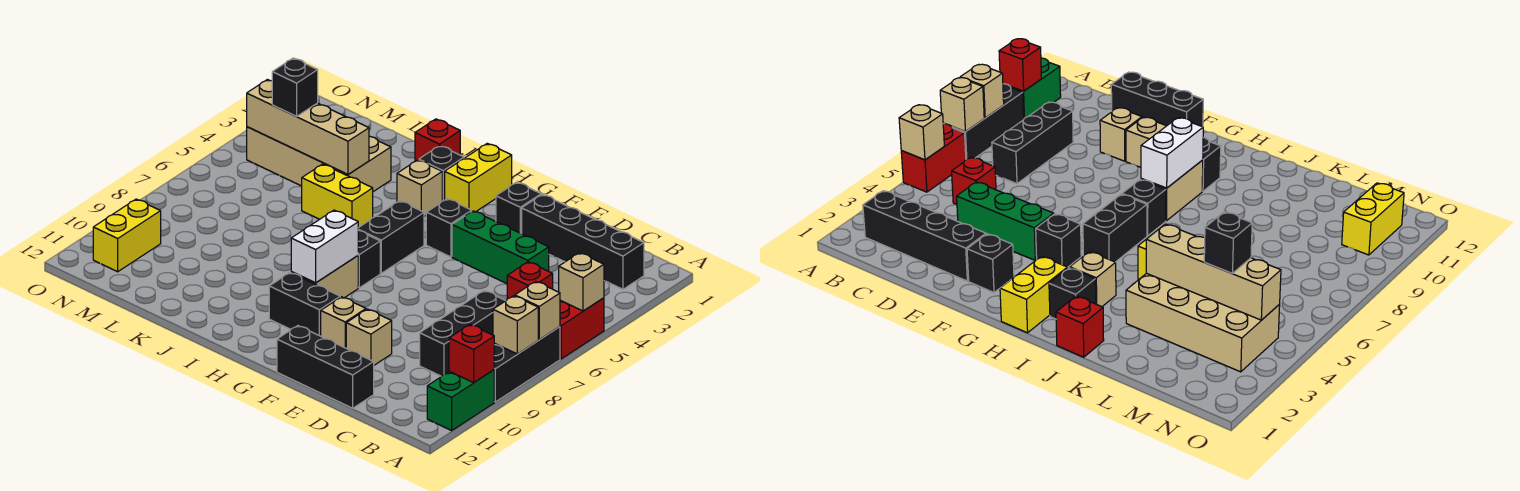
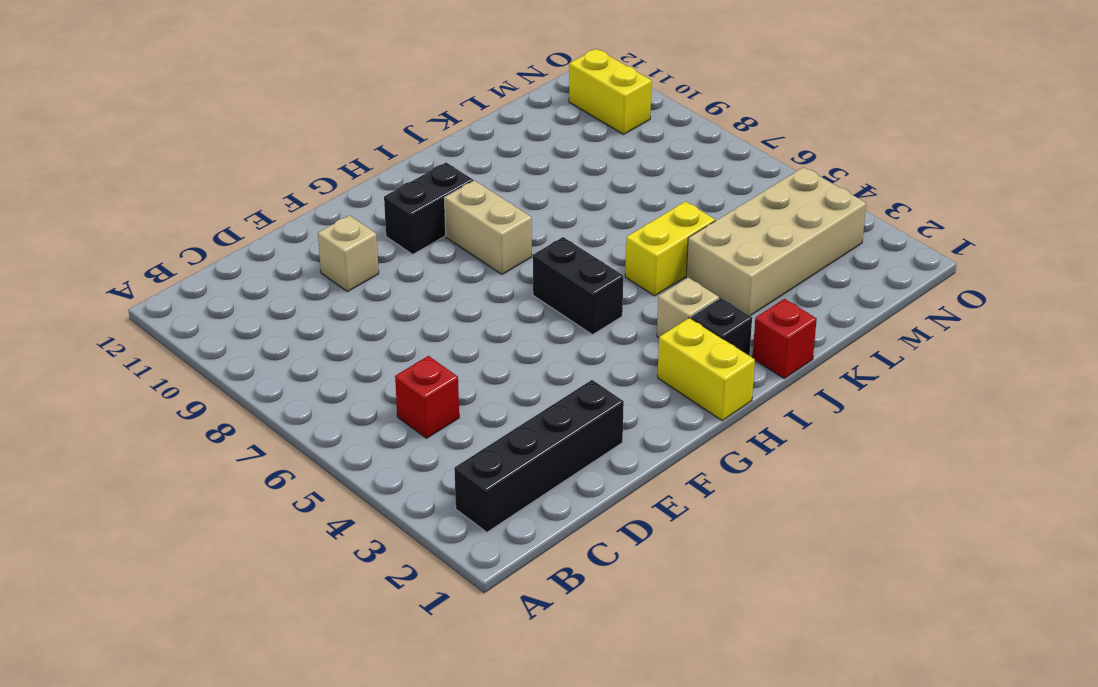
none -> red brick A5:A6 level 1
none -> black brick A7:A9 level 1
none -> green brick A10:A11 level 1
none -> black brick C7:C9 level 1

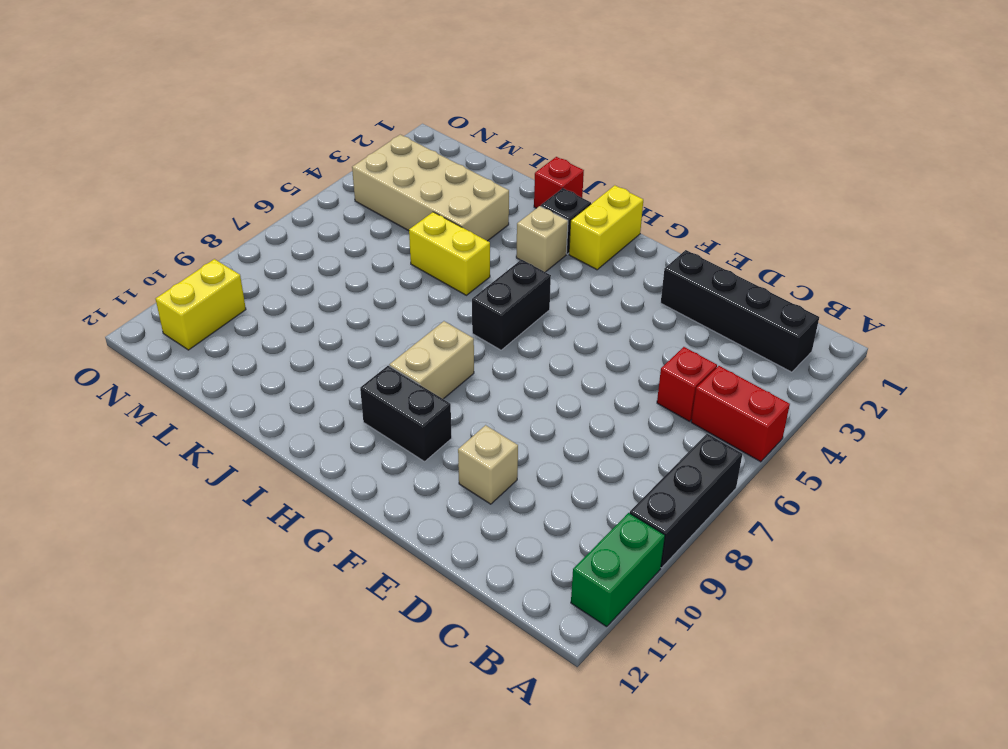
red brick A5:B5 level 1 -> red brick A5:A6 level 1
none -> black brick C7:C9 level 1
none -> green brick D4:F4 level 1
none -> black brick D12:F12 level 1
none -> black brick F2 level 1

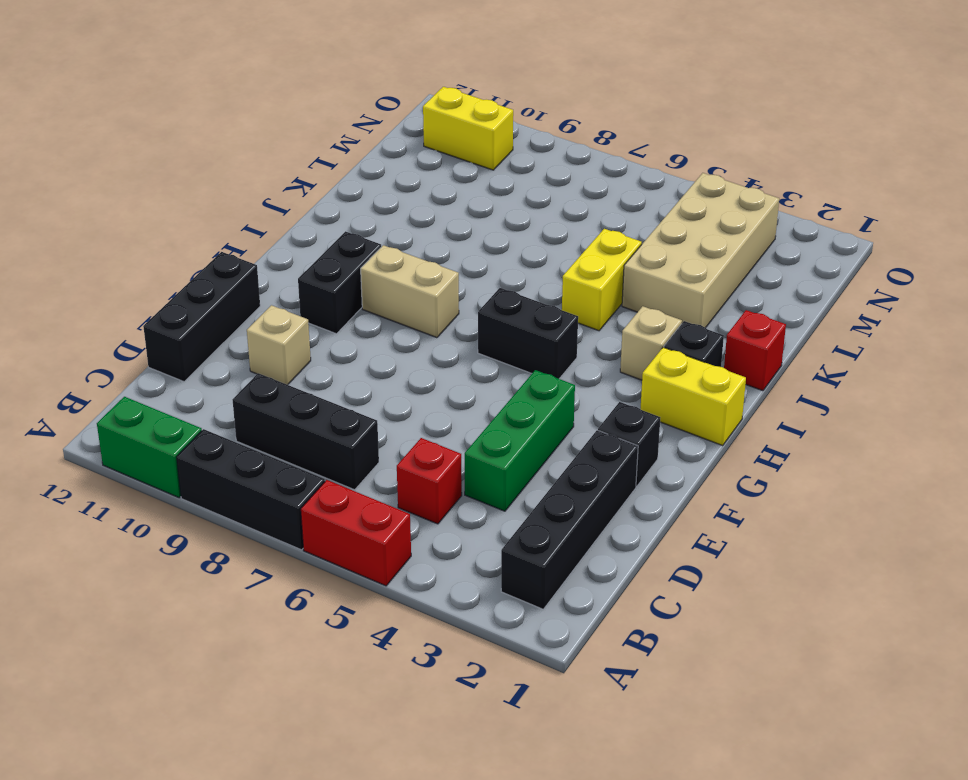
none -> tan brick F10 level 1
none -> black brick G4 level 1
none -> black brick H7 level 1
none -> tan brick A5 level 2

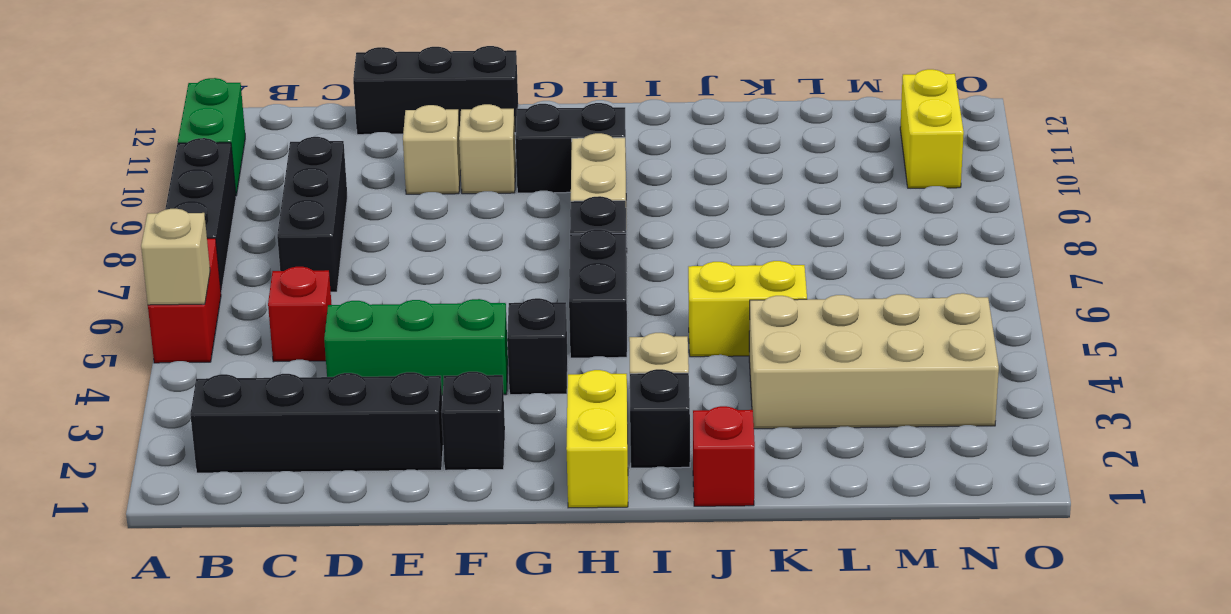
none -> tan brick A7 level 2
none -> tan brick A8 level 2
none -> red brick A10 level 2
none -> white brick H8:H9 level 2

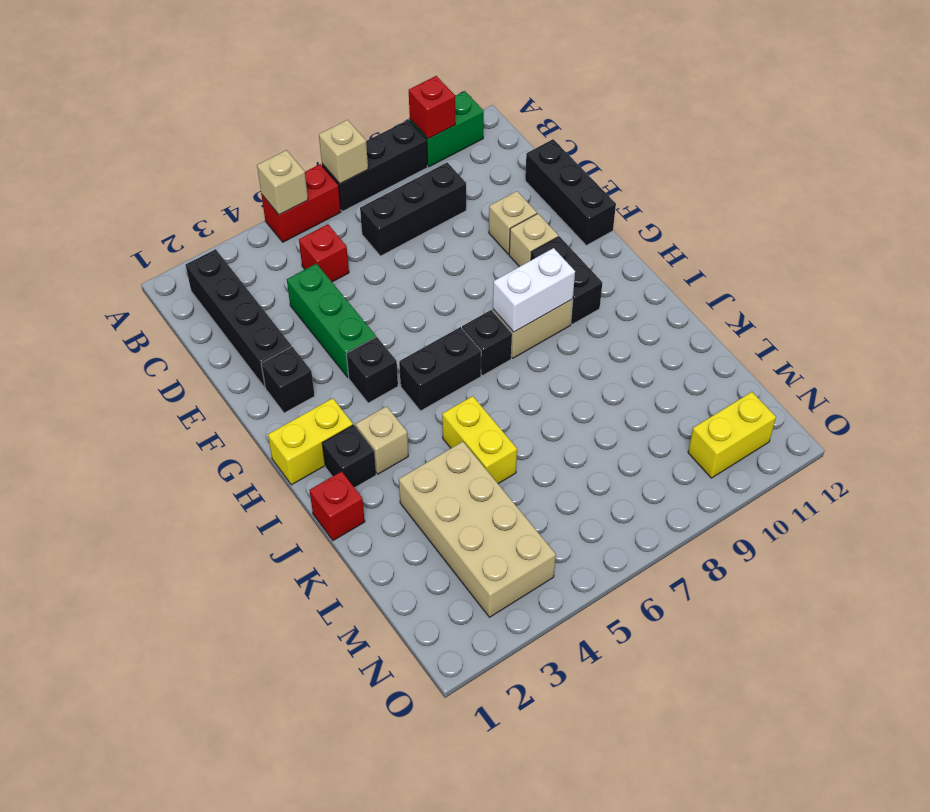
none -> tan brick A8 level 2
none -> tan brick K4:N4 level 2
none -> black brick M4 level 3

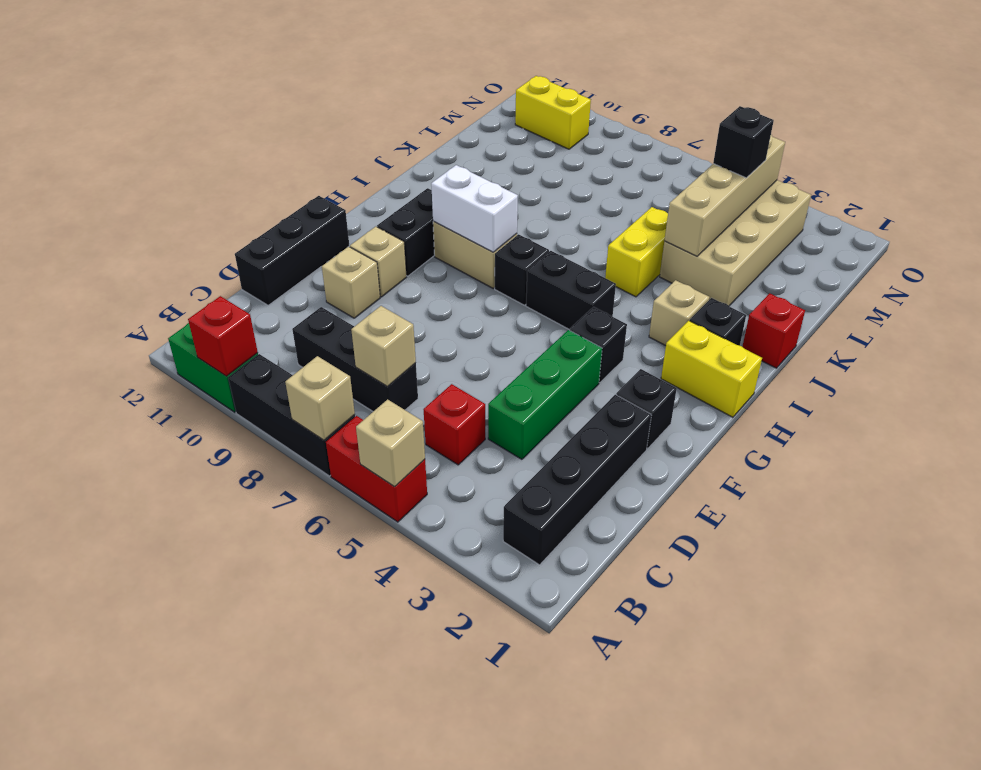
tan brick C7 level 2 -> tan brick A8 level 2

